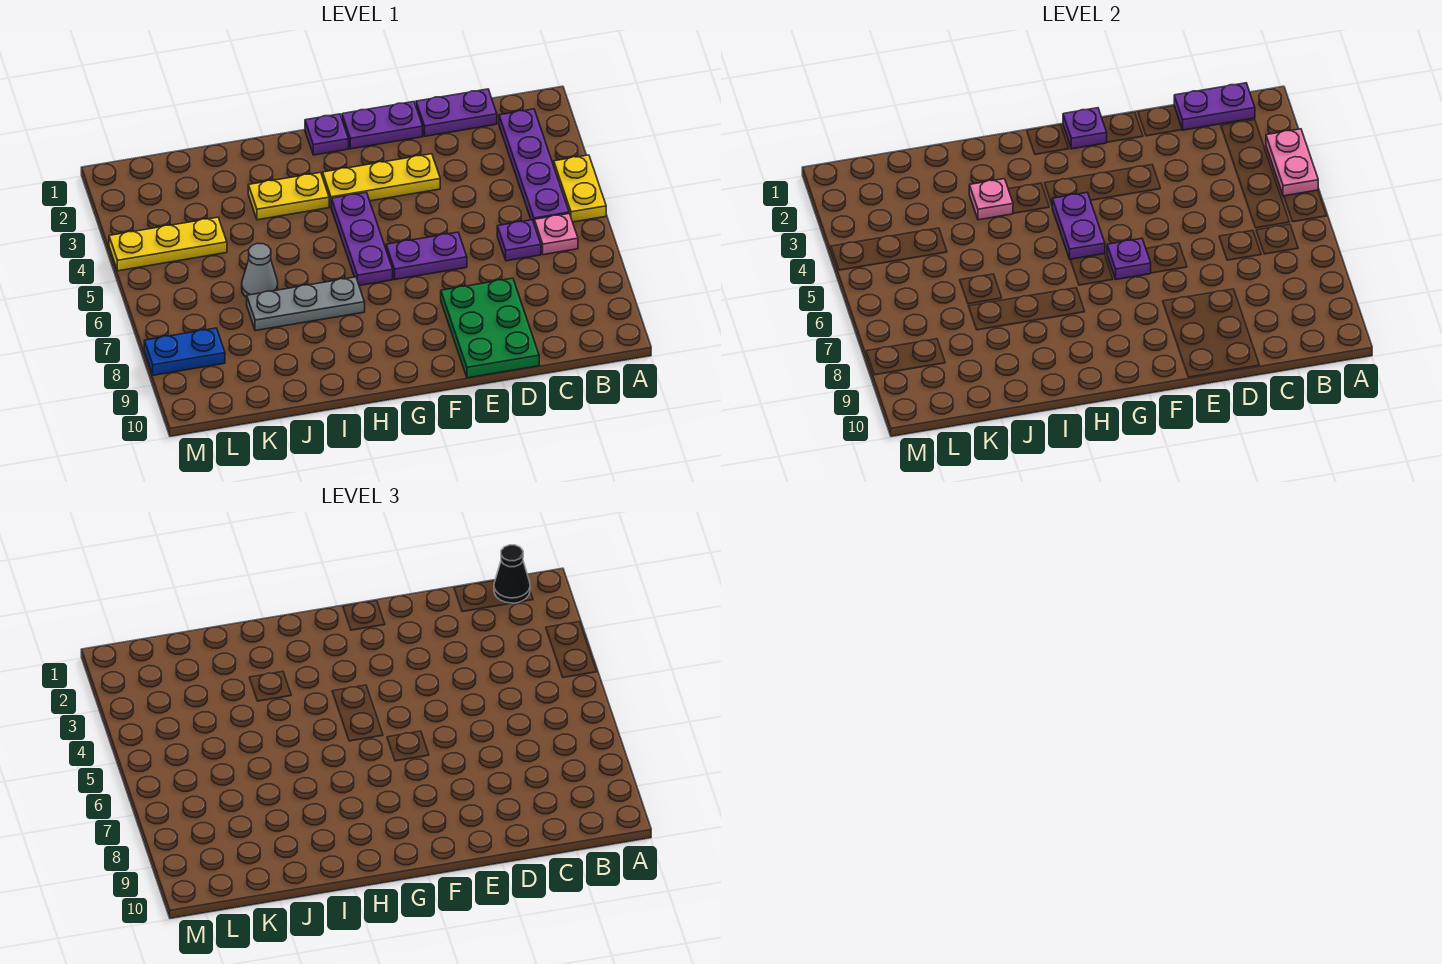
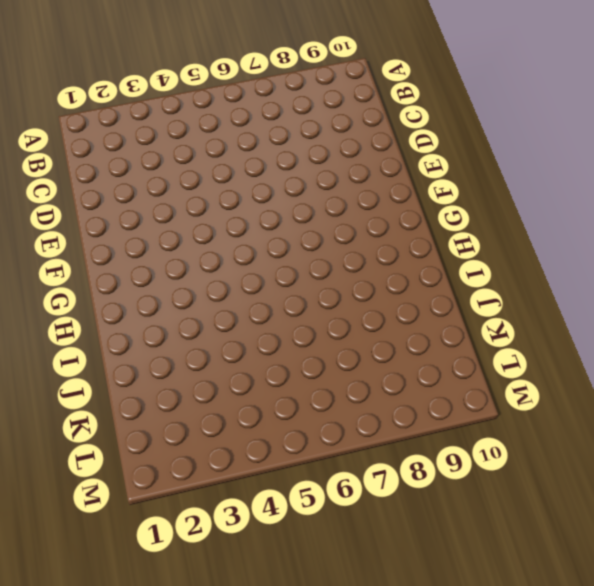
none -> yellow plate A4:A5 level 1
none -> purple plate B2:B5 level 1
none -> pink plate B6 level 1

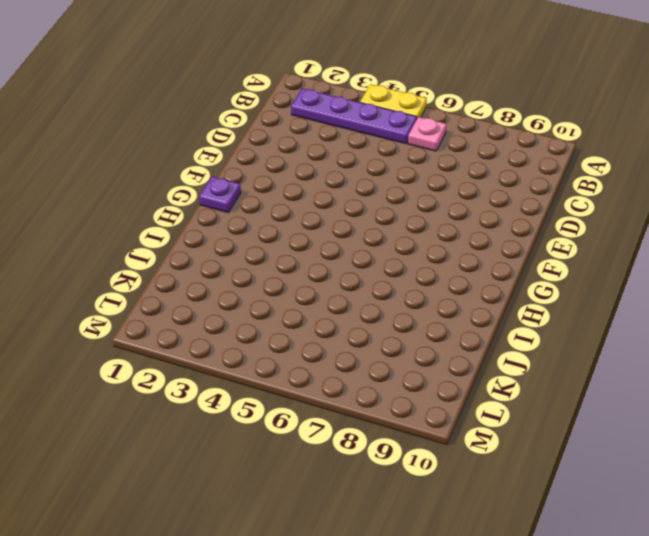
none -> purple plate C1:D1 level 1
none -> purple plate C6 level 1
none -> green plate D8:E10 level 1

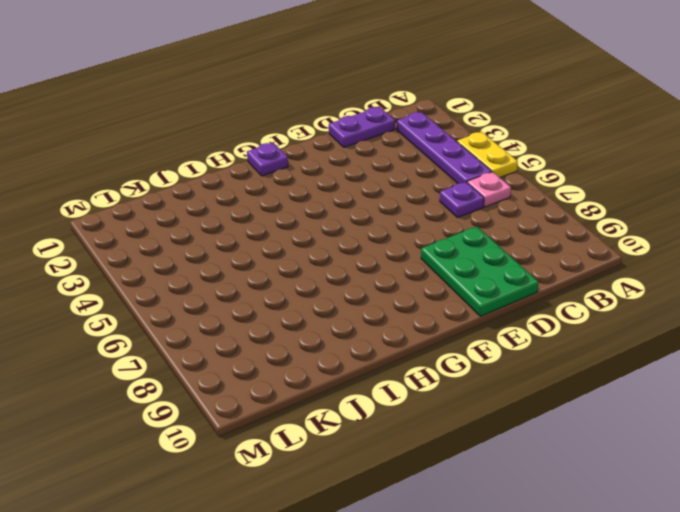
none -> purple plate E1:F1 level 1
none -> yellow plate E3:G3 level 1
none -> purple plate E6:F6 level 1

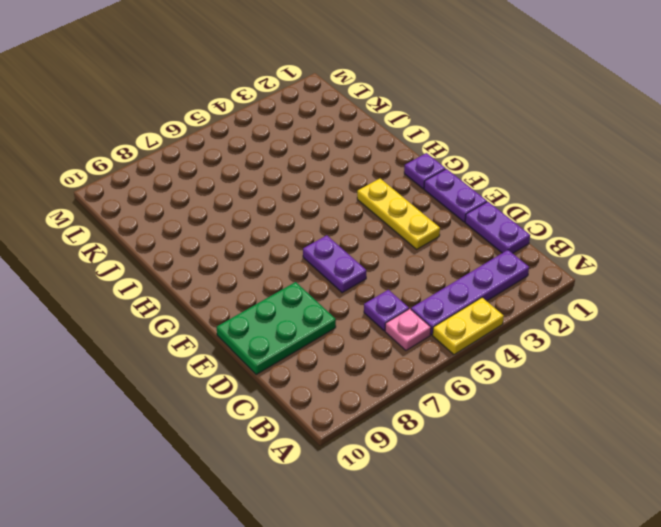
none -> purple plate G4:G6 level 1
none -> yellow plate H3:I3 level 1
none -> grey plate H7:J7 level 1

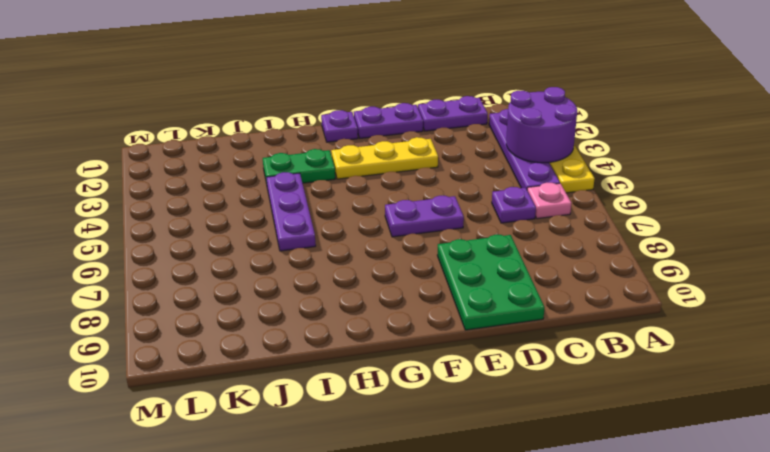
purple round brick A3:B4 level 2 -> pink plate A3:A4 level 2
green plate H3:I3 level 1 -> yellow plate H3:I3 level 1
purple plate I4:I6 level 1 -> purple plate G4:G6 level 1
none -> grey plate H7:J7 level 1
none -> grey cone J6 level 1
none -> yellow plate K4:M4 level 1

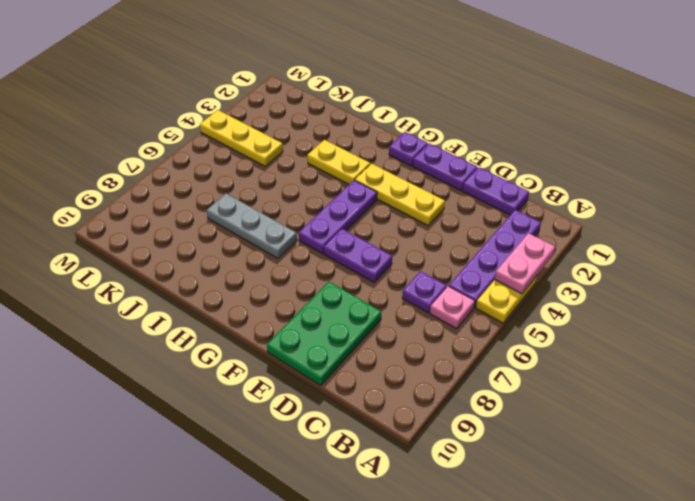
none -> grey cone J6 level 1
none -> blue plate L8:M8 level 1
none -> purple plate B1:C1 level 2

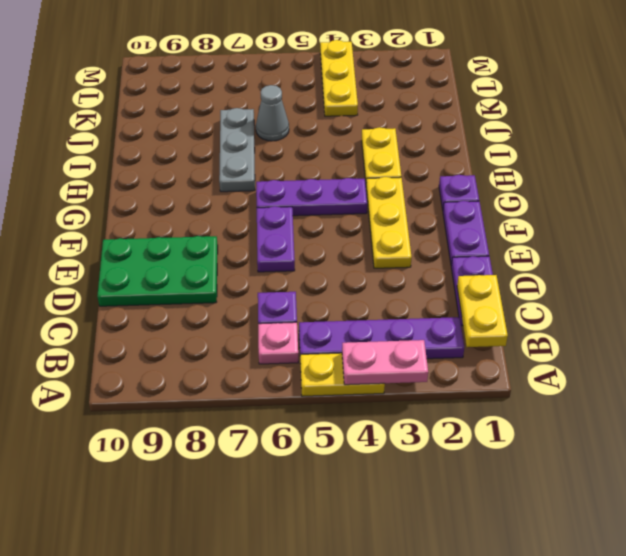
yellow plate B1:C1 level 2 -> purple plate B1:C1 level 2
none -> blue plate L8:M8 level 1
none -> purple plate F1 level 2
none -> purple plate F6 level 2

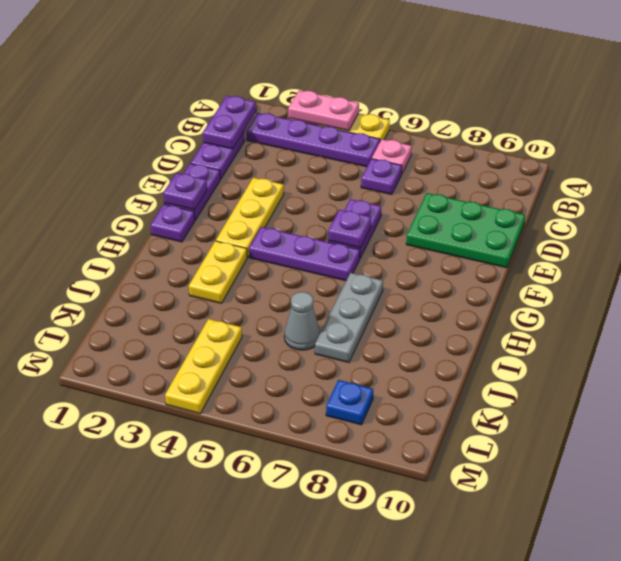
blue plate L8 level 1 -> blue plate L8:M8 level 1
none -> purple plate G4:G5 level 2
none -> pink plate I3 level 2
none -> black cone B1 level 3

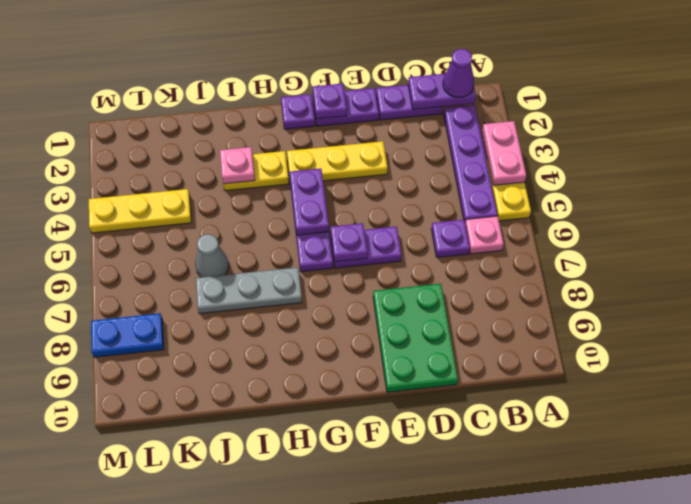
purple cone B1 level 3 -> black cone B1 level 3

